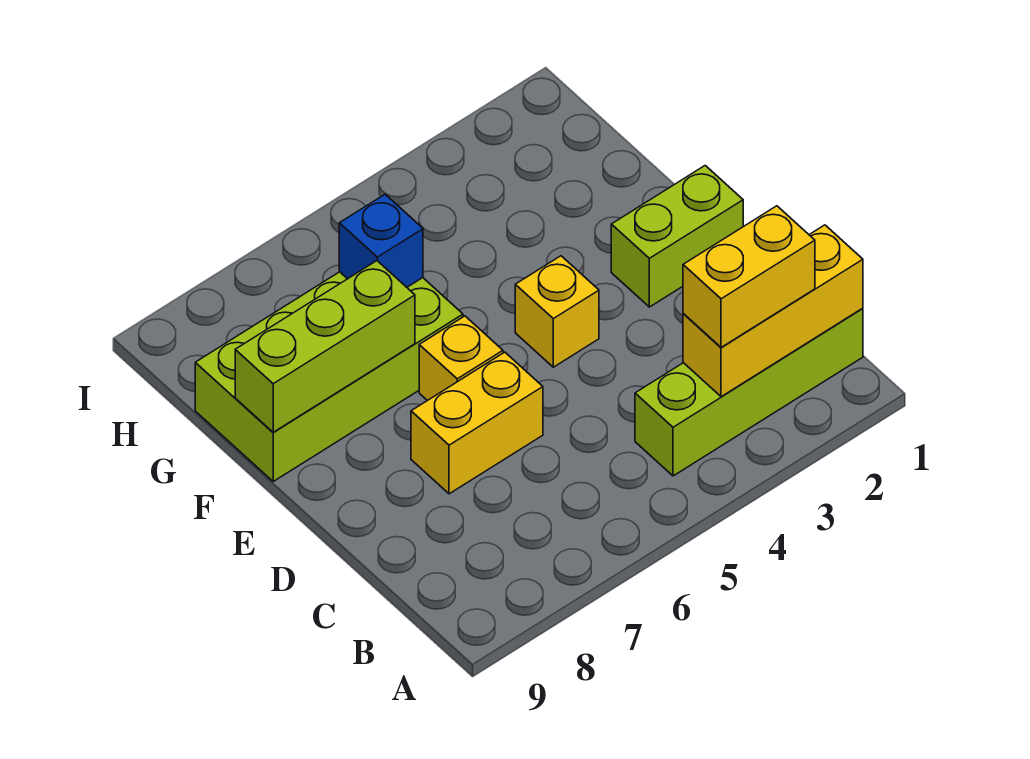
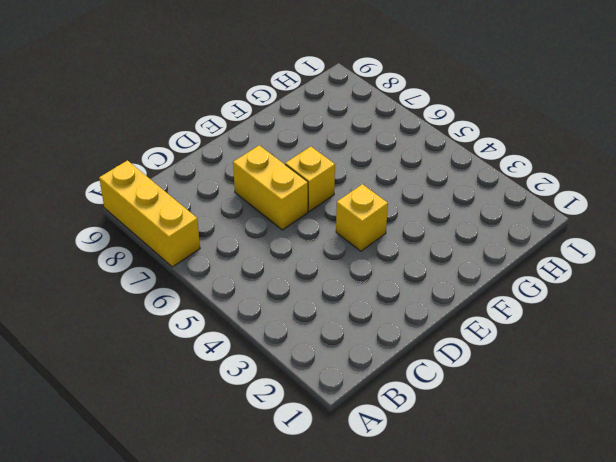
yellow brick A7:A9 level 1 -> yellow brick B1:B3 level 2
none -> lime brick B1:B4 level 1
none -> lime brick E1:E2 level 1

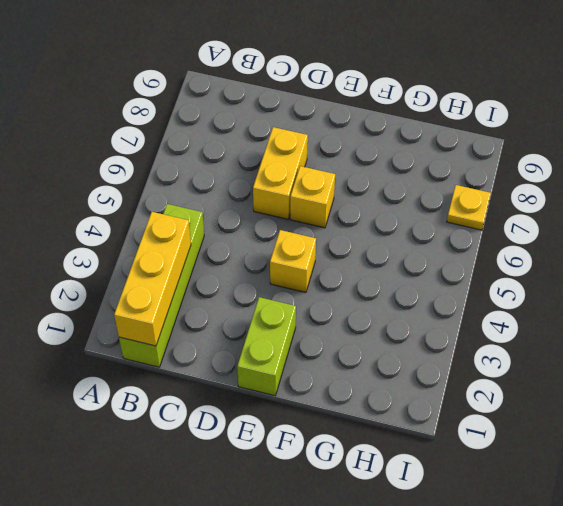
yellow plate I7 level 1 -> none
none -> lime brick F6:G9 level 1
none -> lime brick F7:F9 level 2

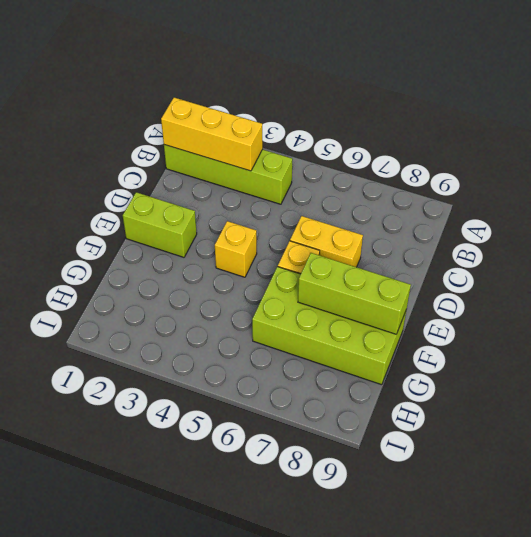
none -> blue brick G6 level 2
none -> yellow brick B2:B3 level 3

